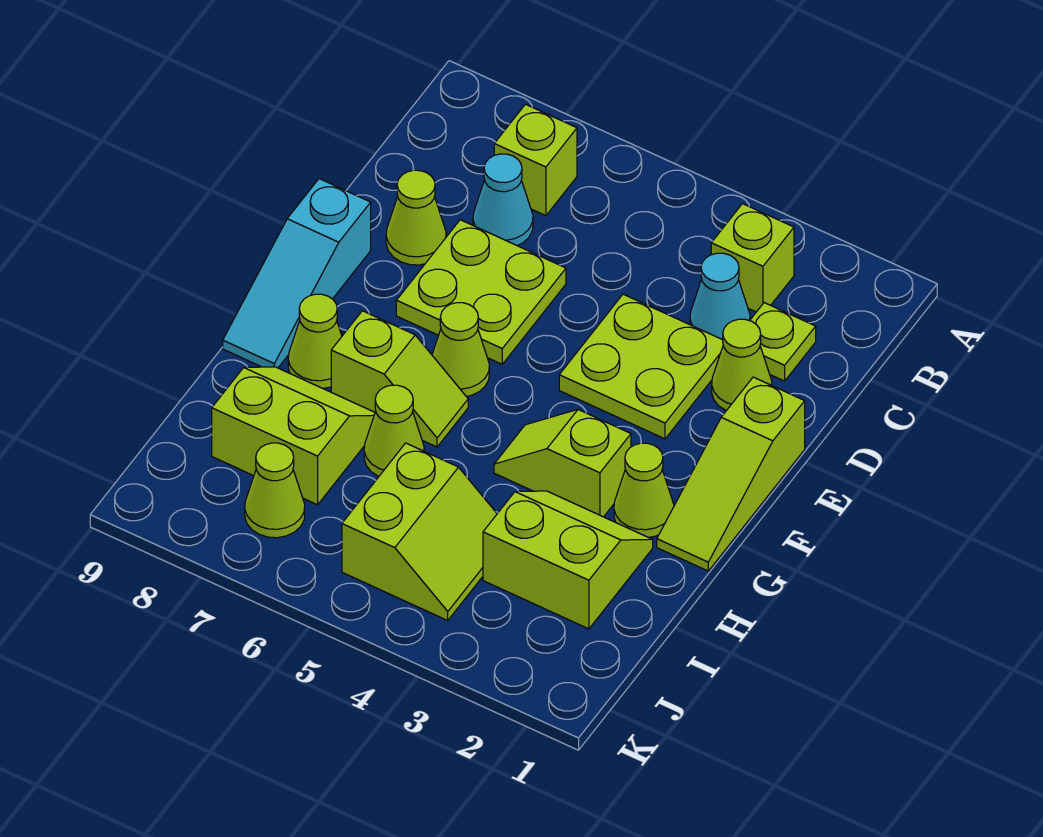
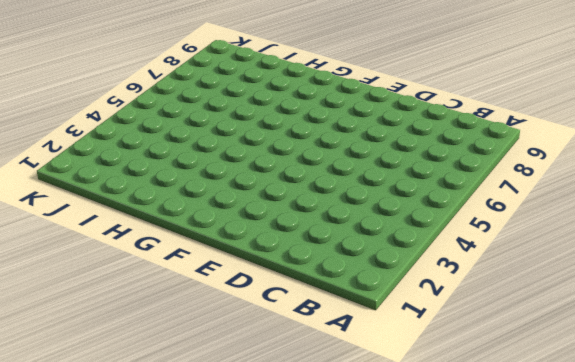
none -> lime brick B3 level 1
none -> lime brick B7 level 1
none -> lime plate C2 level 1

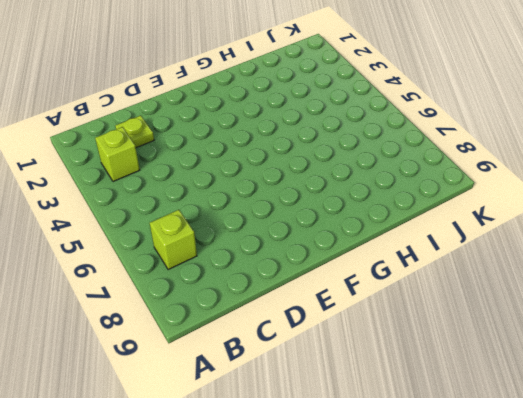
none -> cyan cone C3 level 1
none -> cyan cone C7 level 1
none -> lime cone D2 level 1

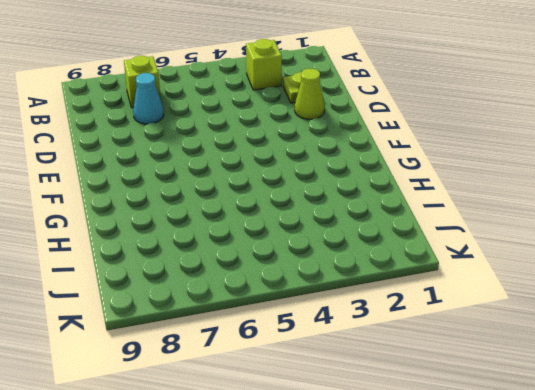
none -> cyan cone C3 level 1
none -> lime plate D3:E4 level 1
none -> lime plate D6:E7 level 1

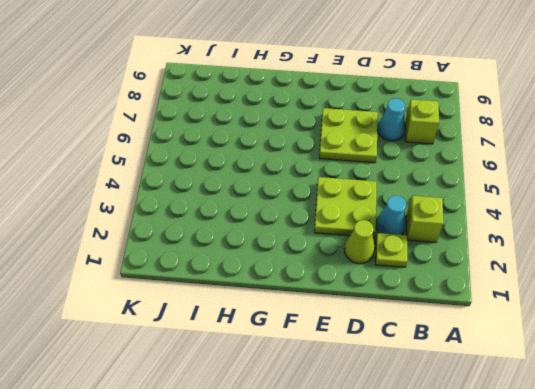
none -> lime cone D8 level 1
none -> lime slope E1:G1 level 1 top E
none -> cyan slope E9:G9 level 1 top E

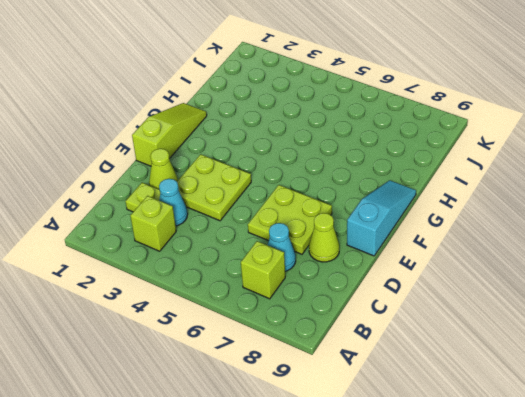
none -> lime cone F6 level 1
none -> lime cone G2 level 1
none -> lime slope G3:G4 level 1 top 3

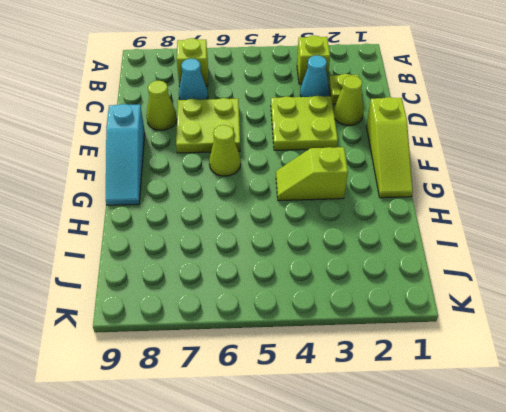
none -> lime cone G2 level 1
none -> lime slope G6:G7 level 1 top 7
none -> lime cone G8 level 1

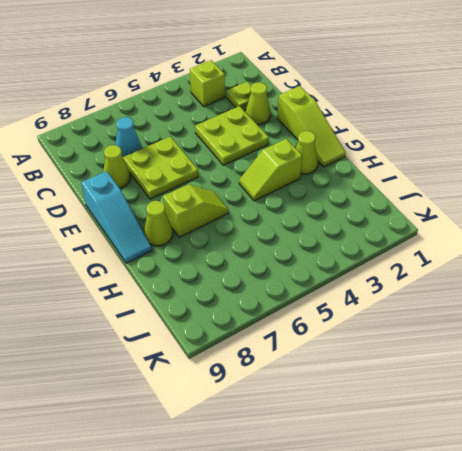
none -> lime brick B7 level 1
none -> cyan cone C3 level 1
none -> lime cone F6 level 1

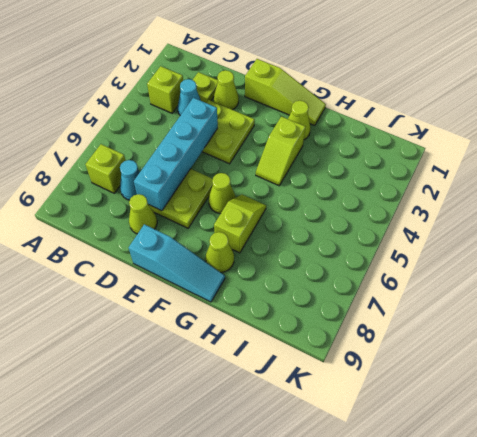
cyan brick D4:D7 level 2 -> none
none -> lime slope H2:I3 level 1 top I
none -> lime cone H6 level 1
none -> lime slope H7:I8 level 1 top I

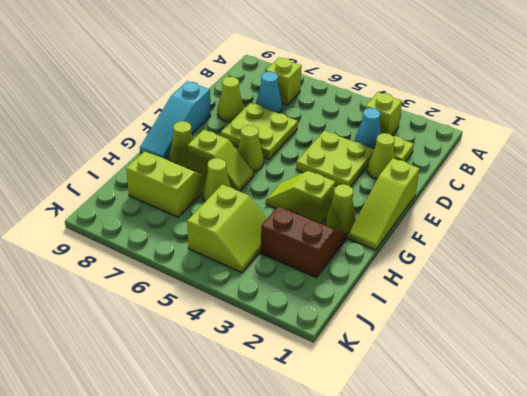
brown slope H2:I3 level 1 top I -> lime slope H2:I3 level 1 top I
none -> lime cone J7 level 1

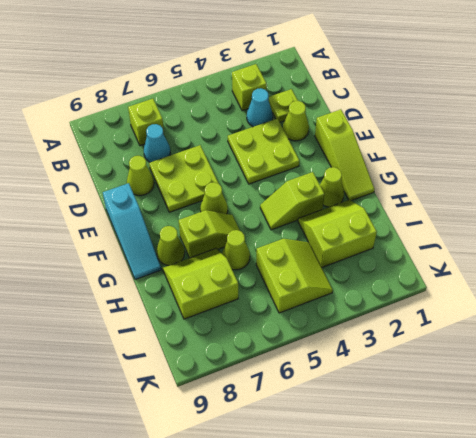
none -> lime cone J7 level 1

